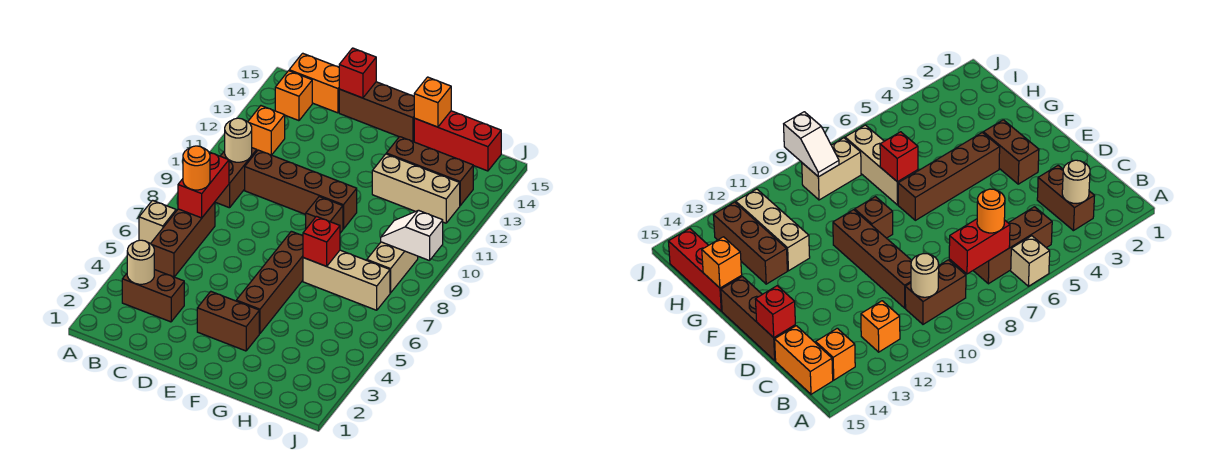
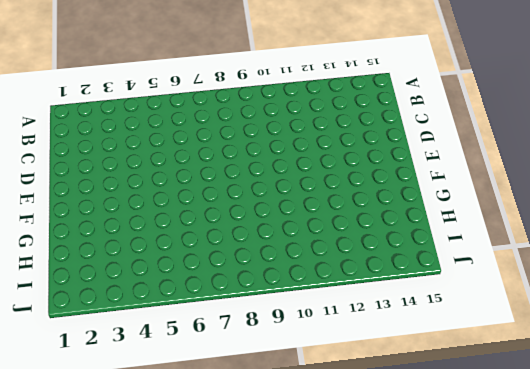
none -> tan brick A6 level 1
none -> brown brick B3:C3 level 1
none -> brown brick B5:B7 level 1

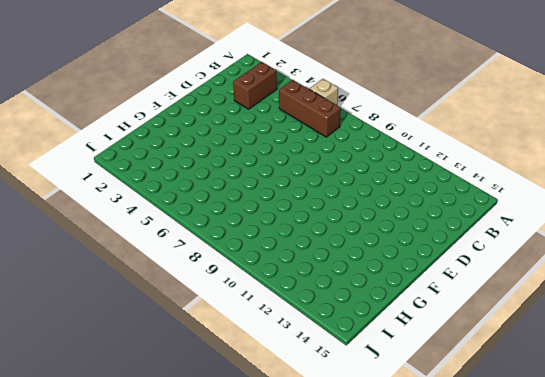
none -> brown brick B9:B10 level 1
none -> orange brick B12 level 1
none -> orange brick B14 level 1

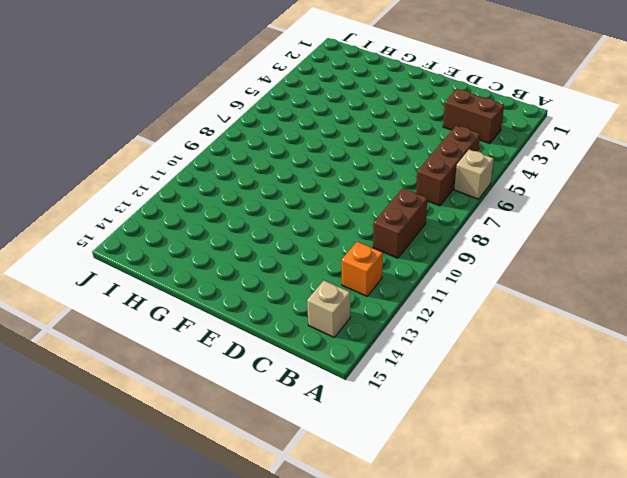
tan brick B14 level 1 -> orange brick B14 level 1
none -> orange brick B15:C15 level 1
none -> brown brick C10:F10 level 1
none -> brown brick D15:F15 level 1

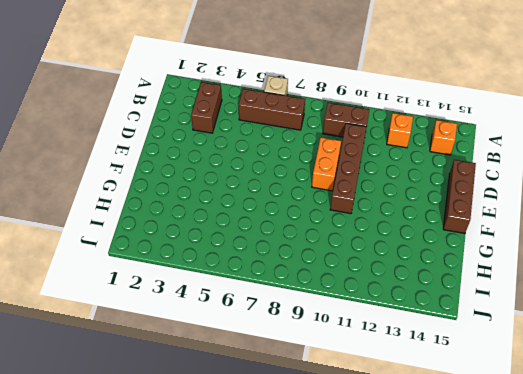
orange brick D9:E9 level 1 -> orange brick B15:C15 level 1
none -> brown brick E3:F3 level 1
none -> brown brick F4:F7 level 1
none -> brown brick F9 level 1

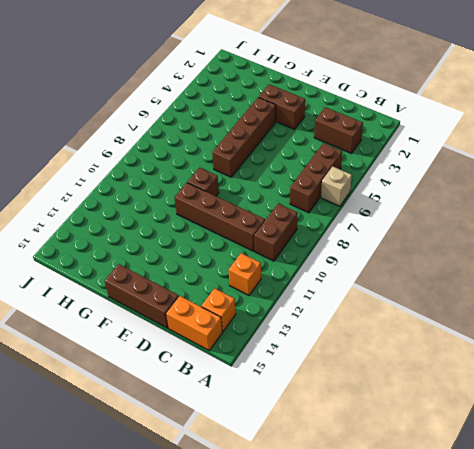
none -> tan brick G7:I7 level 1
none -> tan brick G12:I12 level 1
none -> brown brick G13:I13 level 1

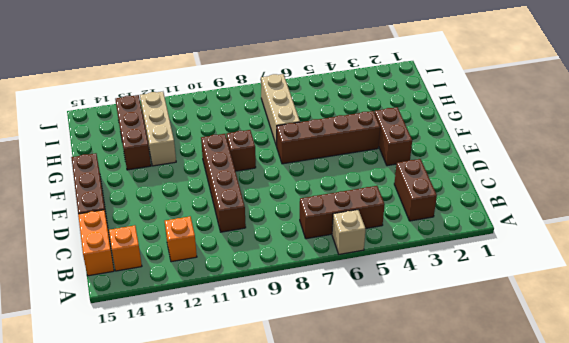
none -> brown brick B9:B10 level 1
none -> red brick G15:I15 level 1
none -> tan brick I8:I9 level 1

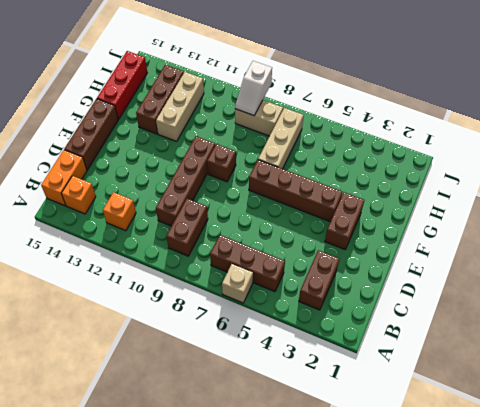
brown brick B9:C9 level 1 -> brown brick B9:B10 level 1
none -> tan round brick B3 level 2
none -> red brick B7:B8 level 2
none -> tan round brick B10 level 2

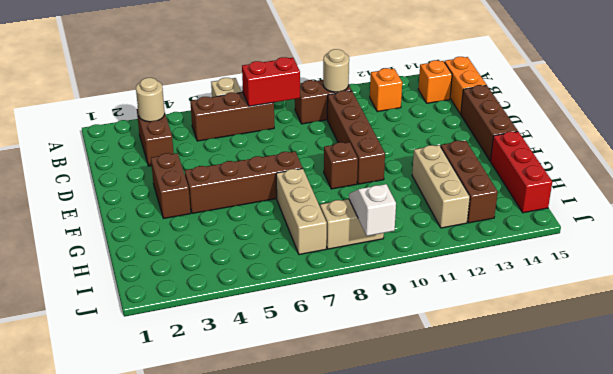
none -> red brick D15 level 2
none -> red brick G7 level 2
none -> orange brick G15 level 2

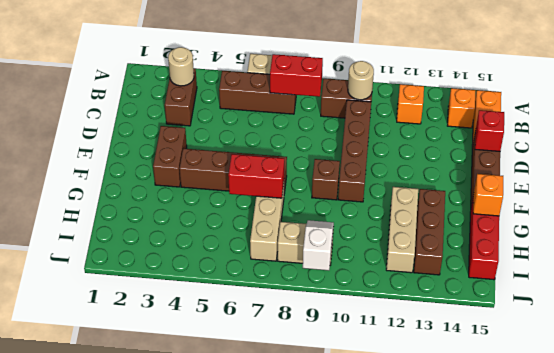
red brick G6:G7 level 2 -> red brick G7 level 2
none -> orange round brick B7 level 3

